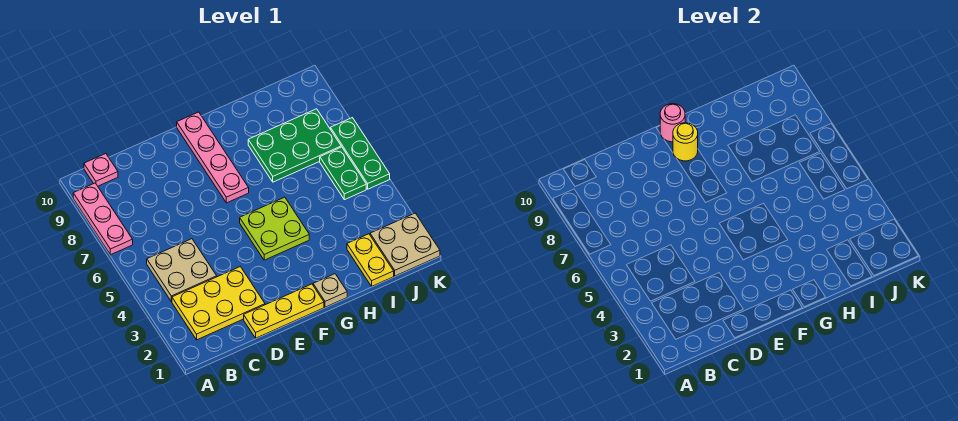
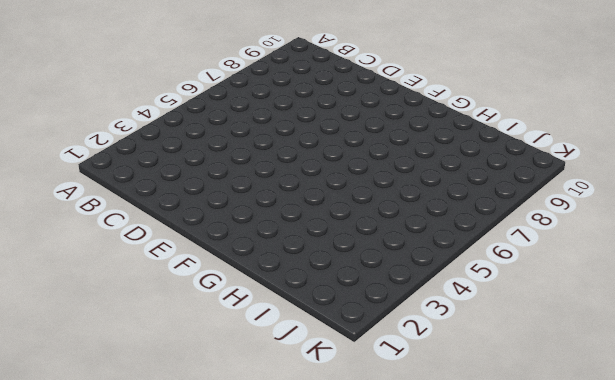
none -> pink plate A7:A9 level 1
none -> yellow plate B2:D3 level 1
none -> tan plate B4:C5 level 1

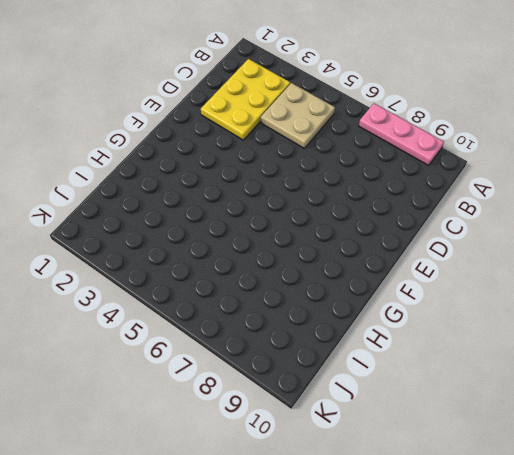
none -> pink plate B10 level 1
none -> yellow plate D1:F1 level 1
none -> lime plate F4:G5 level 1

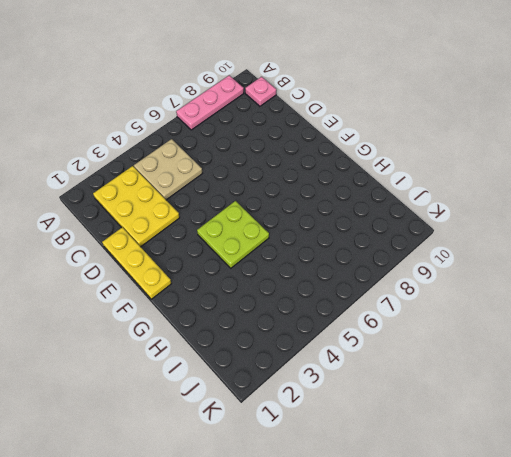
none -> pink plate F7:F10 level 1
none -> tan plate G1 level 1
none -> green plate H7:J8 level 1

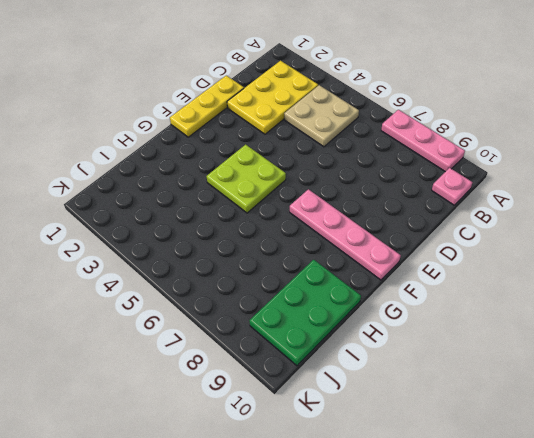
green plate H9:J10 level 1 -> green plate H7:J8 level 1
none -> tan plate G1 level 1
none -> yellow plate I1:I2 level 1
none -> tan plate J1:K2 level 1

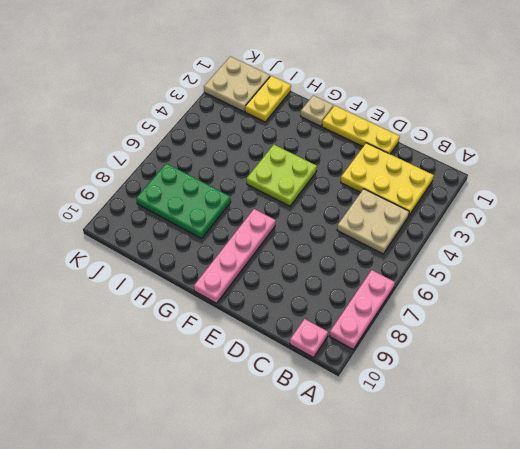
none -> green plate J5:J6 level 1
none -> green plate K5:K7 level 1
none -> yellow round brick F9 level 2

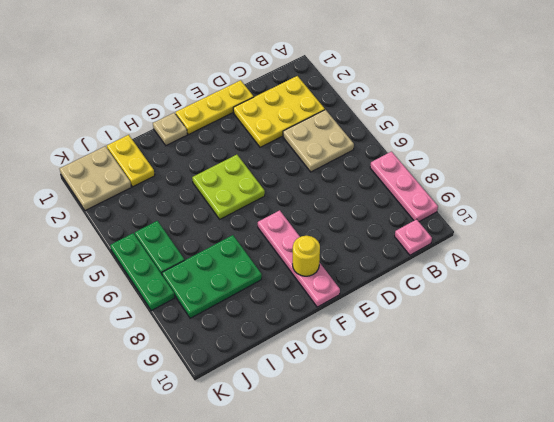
none -> pink round brick F10 level 2

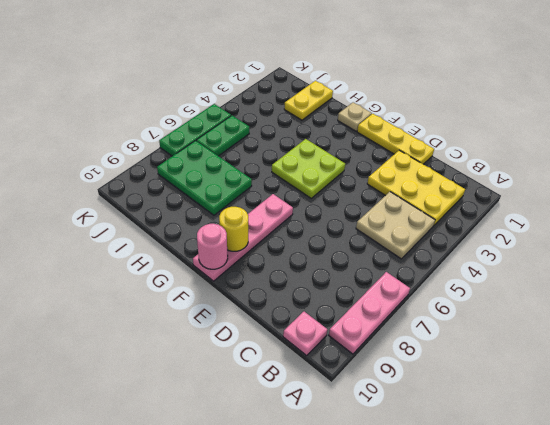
none -> tan plate J1:K2 level 1

